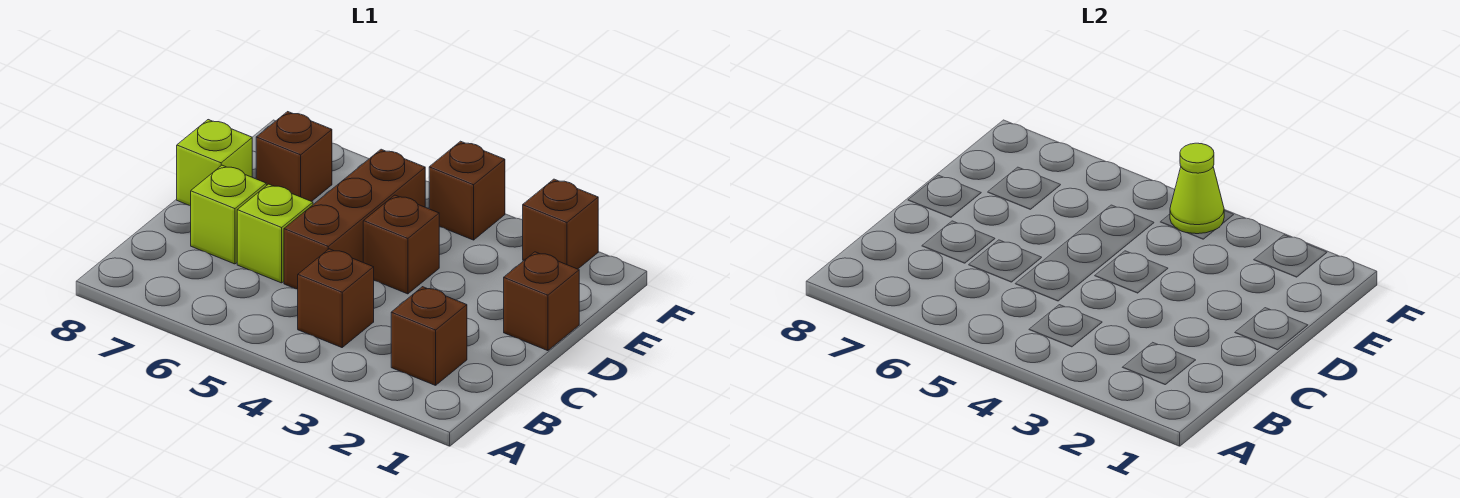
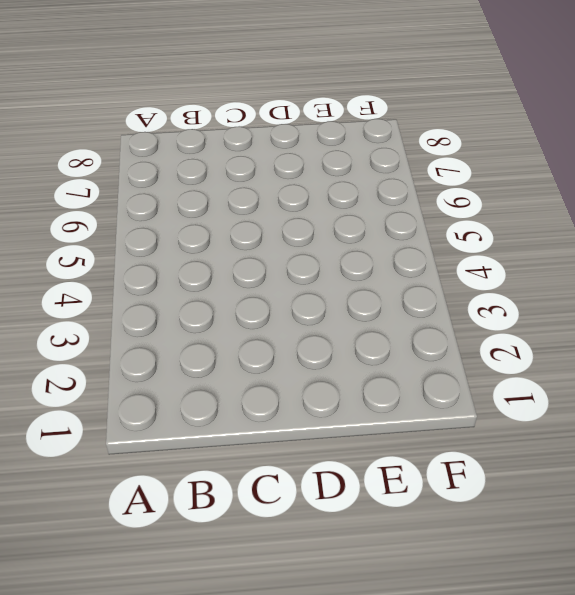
none -> brown brick B2 level 1
none -> brown brick B4 level 1
none -> brown brick C5:E5 level 1

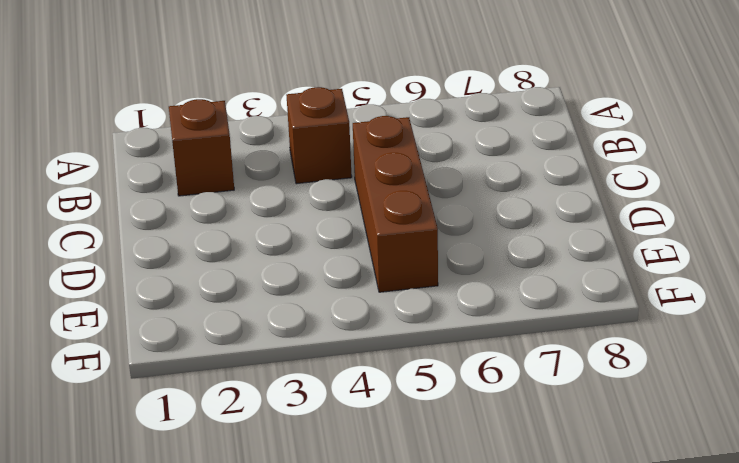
none -> lime brick C6 level 1
none -> lime brick C7 level 1
none -> brown brick D1 level 1

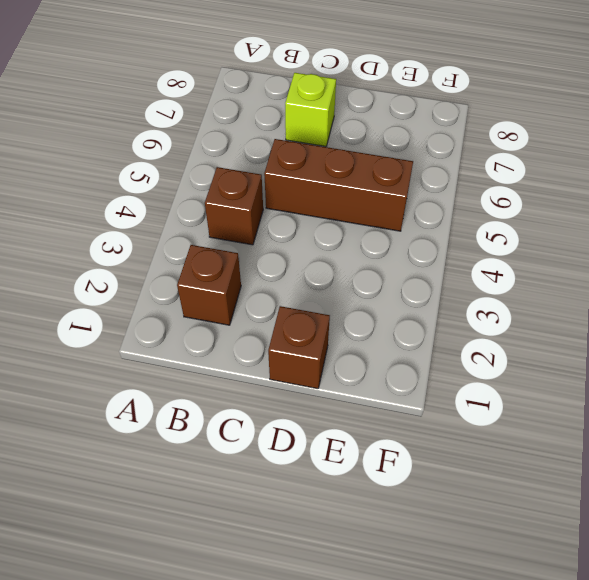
none -> lime brick C6 level 1
none -> brown brick D4 level 1
none -> lime brick D8 level 1

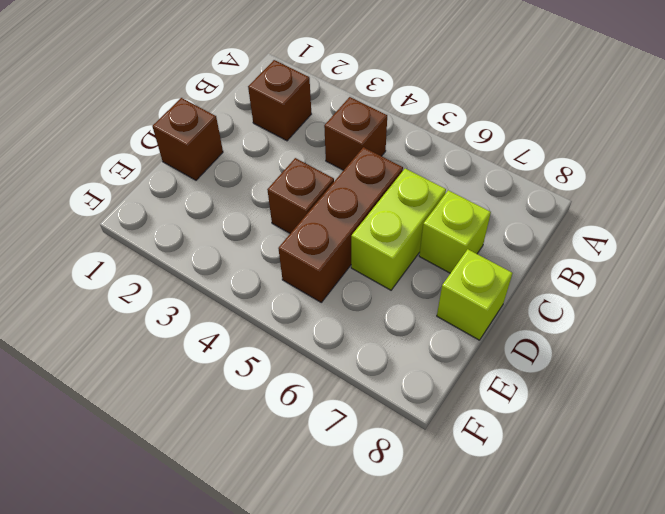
lime brick C6:D6 level 1 -> lime brick C6 level 1
none -> brown brick E7 level 1
none -> brown brick F2 level 1
none -> brown brick F4 level 1

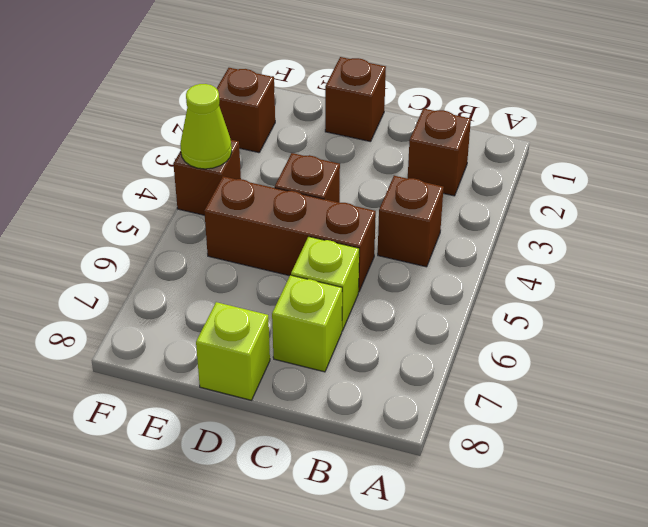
none -> brown brick E7 level 1

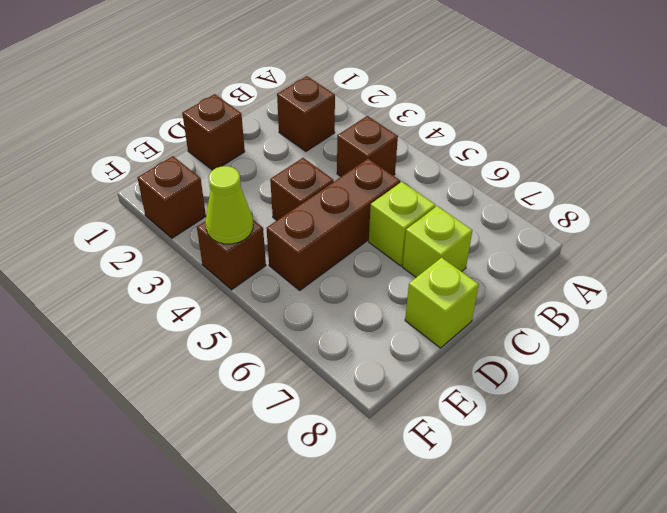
none -> brown brick E7 level 1

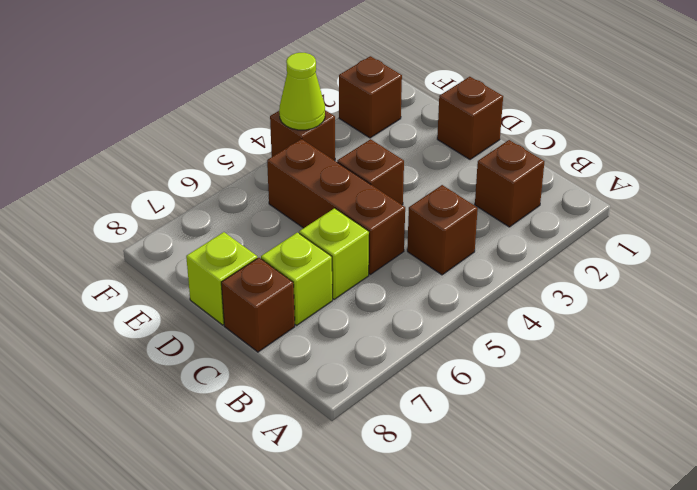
brown brick C8 level 1 -> brown brick E7 level 1

